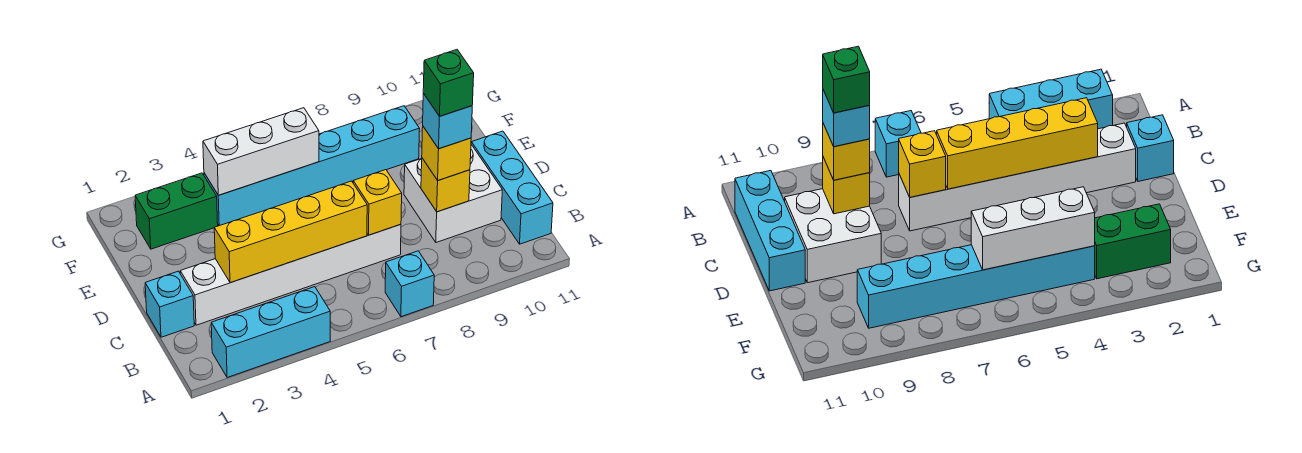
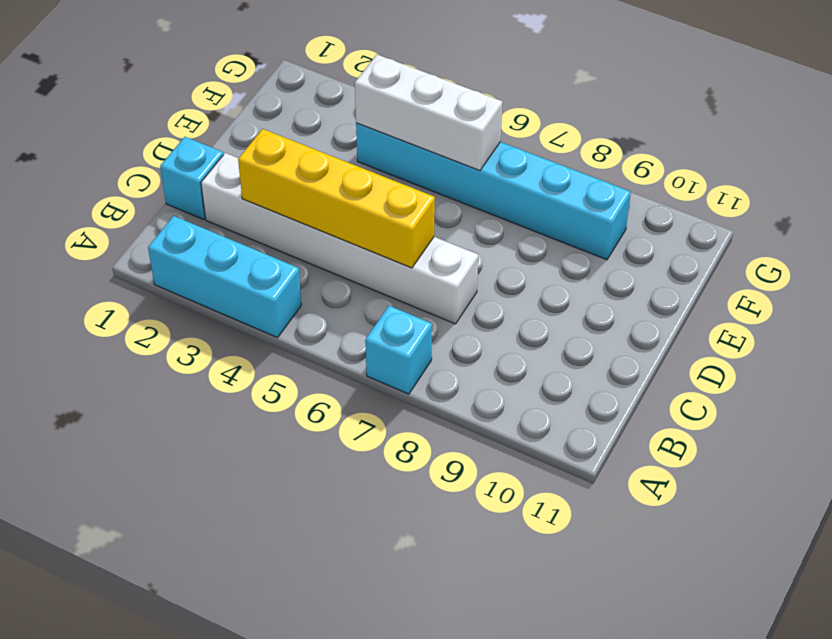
none -> cyan brick B11:D11 level 1
none -> white brick C9:D10 level 1
none -> green brick F2:F3 level 1

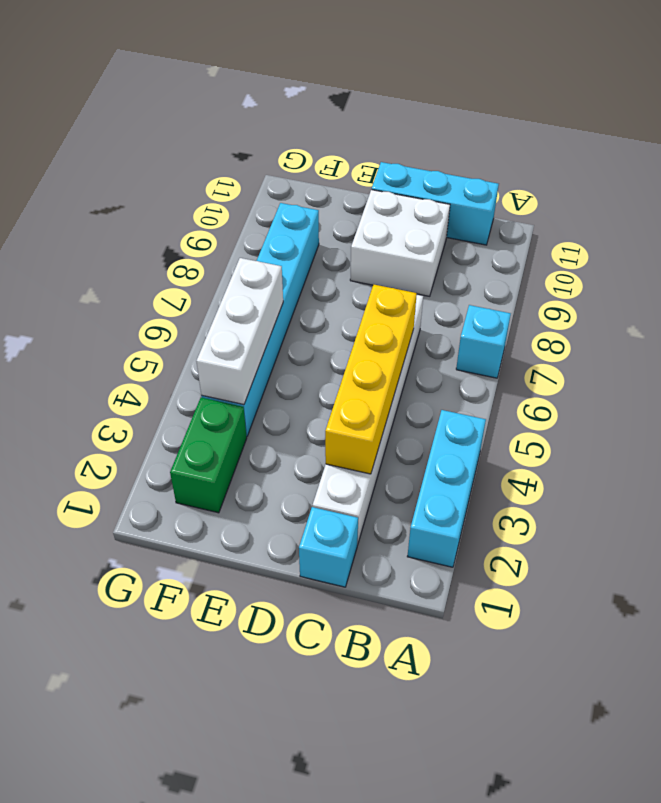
none -> yellow brick C7 level 2
none -> yellow brick C9 level 2
none -> yellow brick C9 level 3

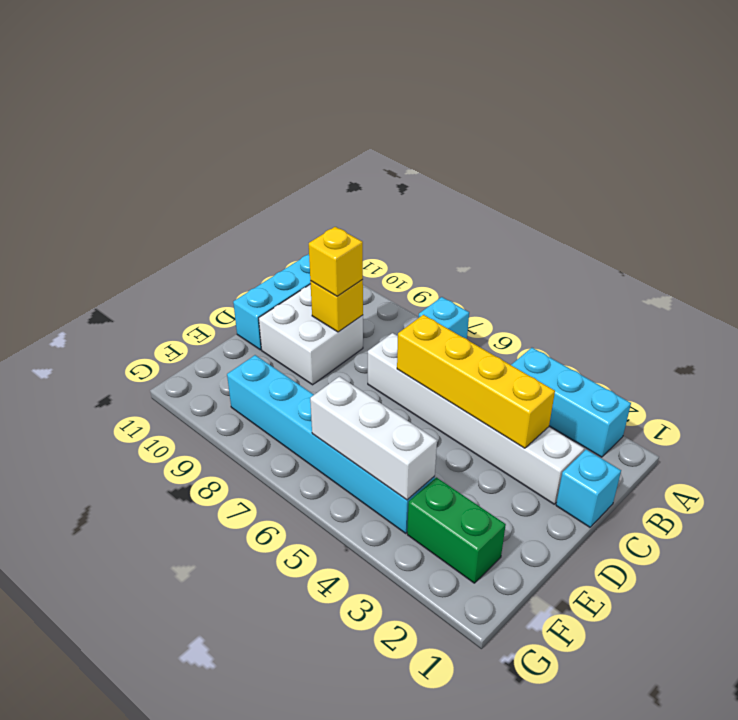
none -> yellow brick C7 level 2
none -> cyan brick C9 level 4
none -> green brick C9 level 5

